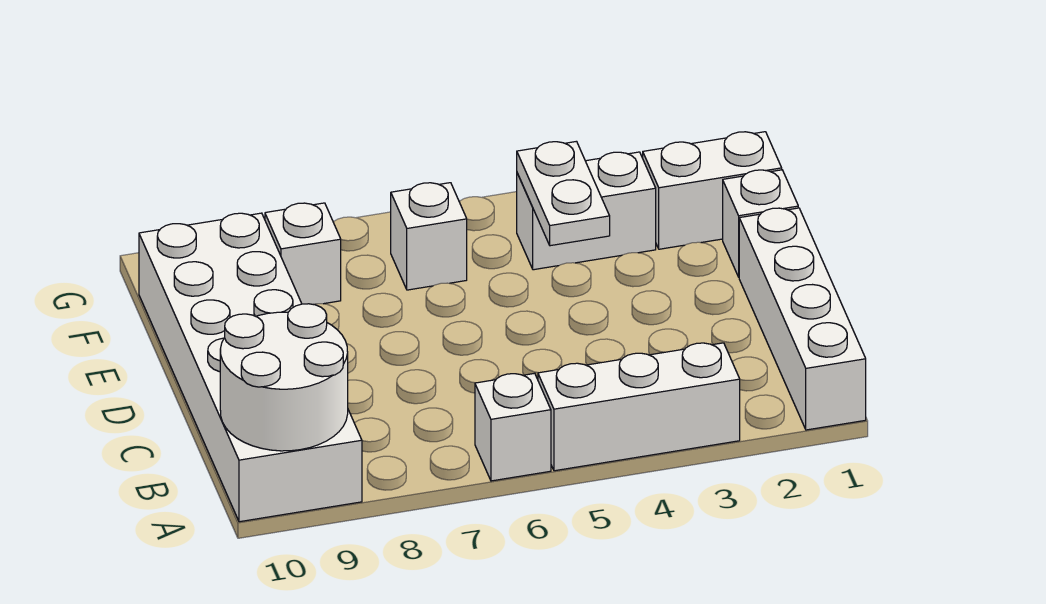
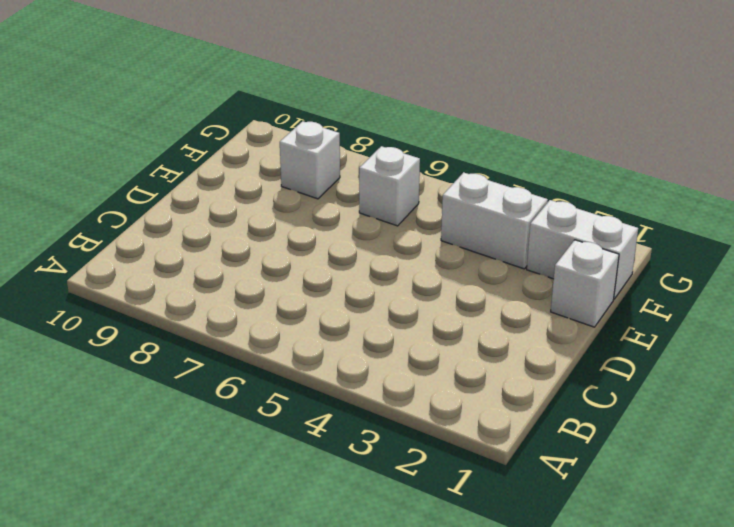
none -> white brick A1:D1 level 1
none -> white brick A3:A5 level 1

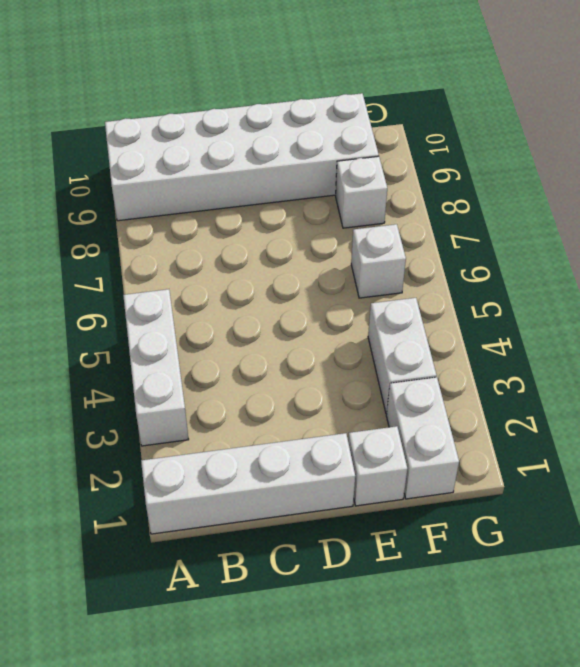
none -> white brick A6 level 1
none -> white round brick A9:B10 level 2

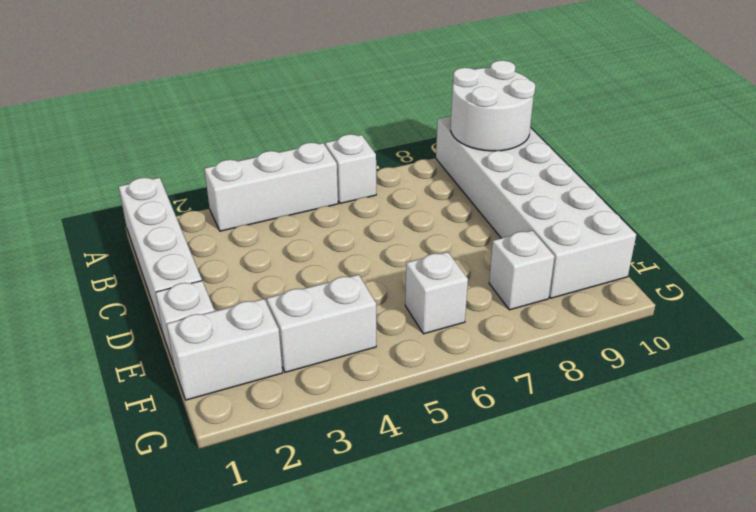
none -> white plate E4:F4 level 2

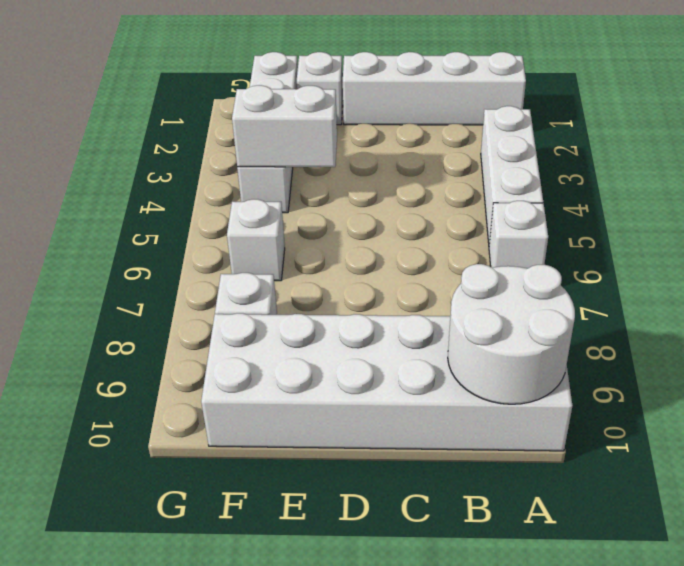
white brick E4:F4 level 2 -> white plate E4:F4 level 2

